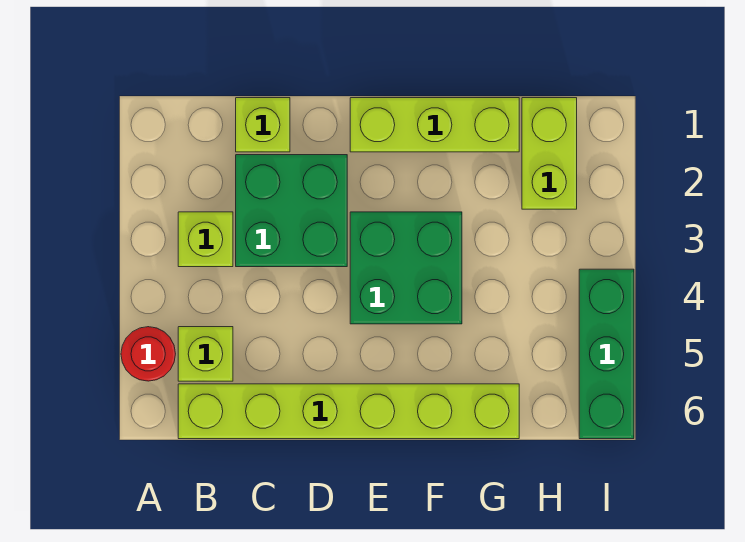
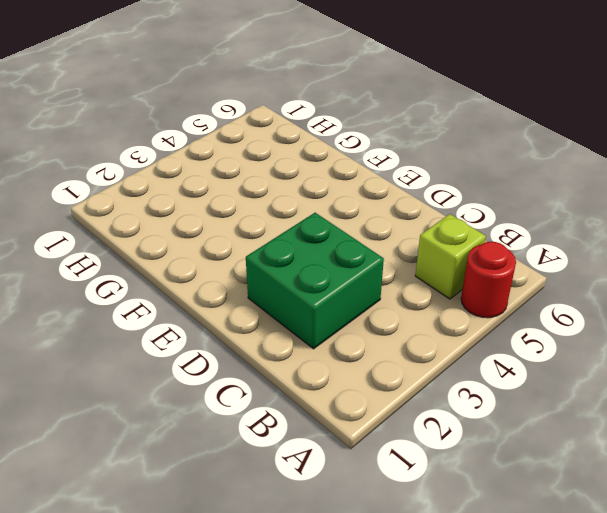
none -> lime brick B3 level 1
none -> lime brick B6:G6 level 1

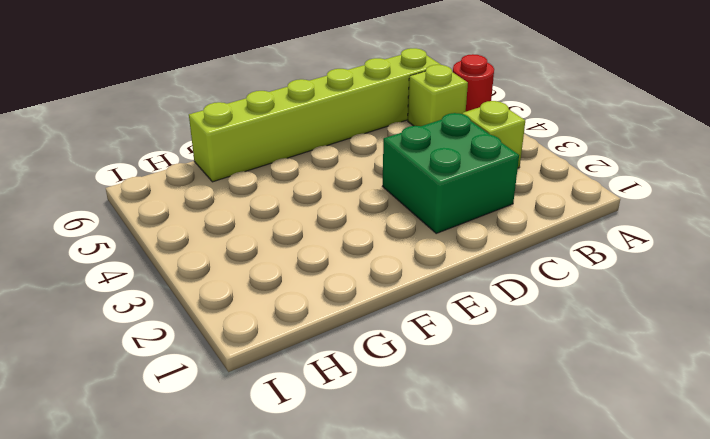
none -> lime brick C1 level 1
none -> lime brick E1:G1 level 1

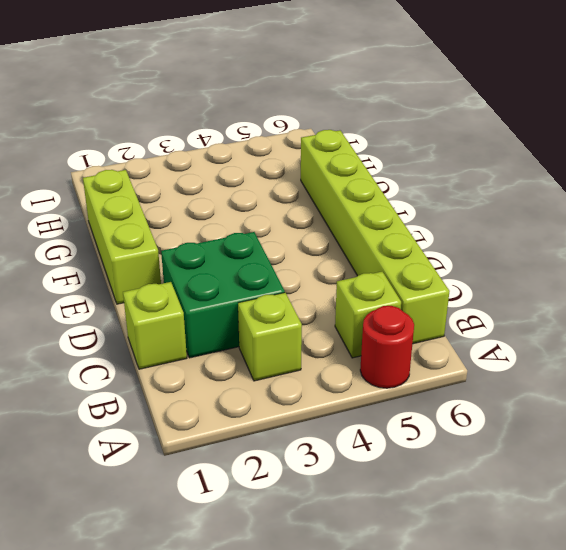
none -> green brick E3:F4 level 1
none -> lime brick H1:H2 level 1

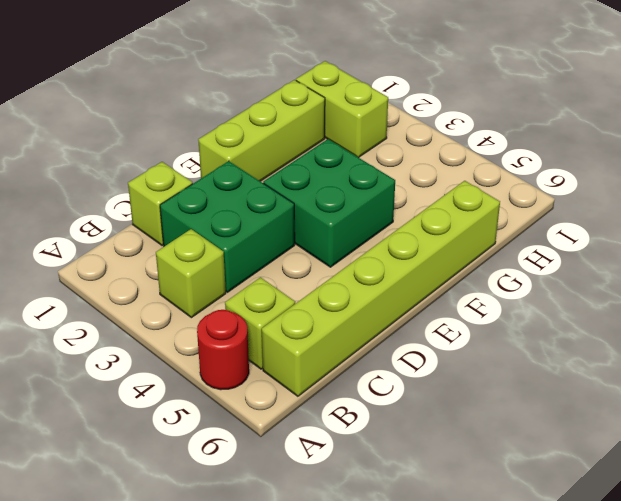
none -> green brick I4:I6 level 1

